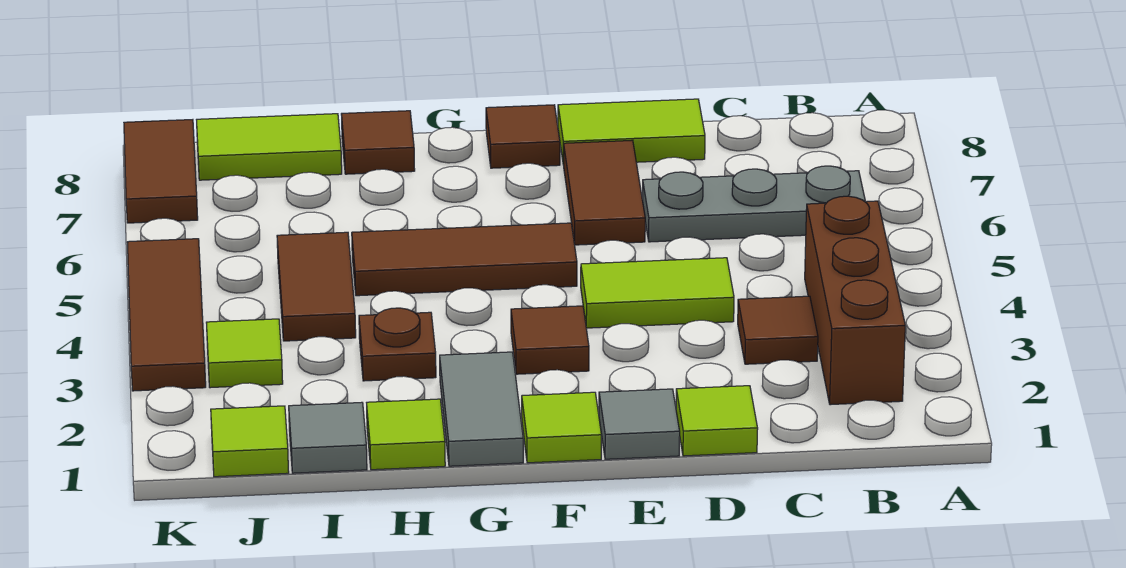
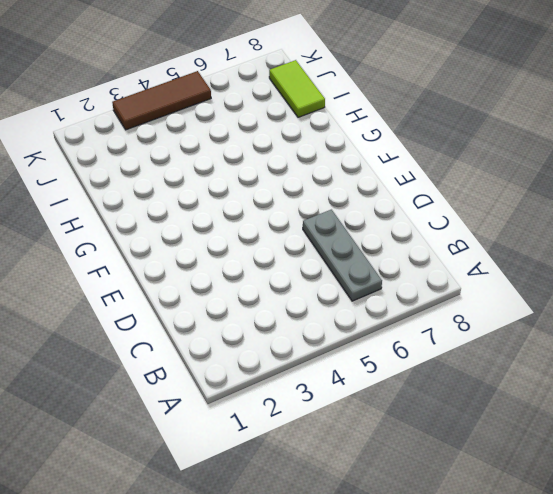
none -> brown brick B2:B4 level 1
none -> brown tile C3 level 1
none -> lime tile D1 level 1

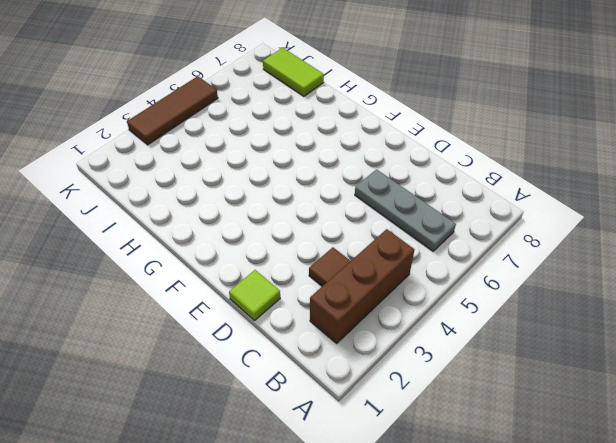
none -> lime tile D4:E4 level 1
none -> lime tile D8:E8 level 1
none -> grey tile E1 level 1

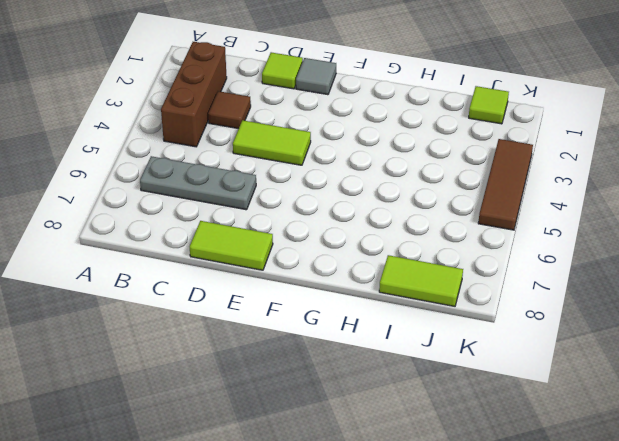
none -> brown tile E6:E7 level 1
none -> lime tile F1 level 1
none -> brown tile F3 level 1

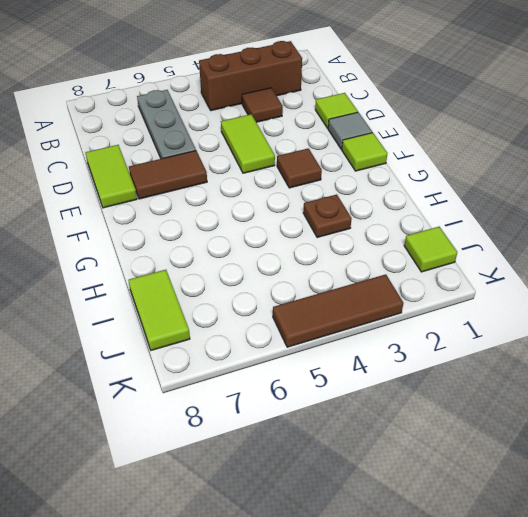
none -> brown tile F5:H5 level 1
none -> brown tile F8 level 1
none -> grey tile G1:G2 level 1

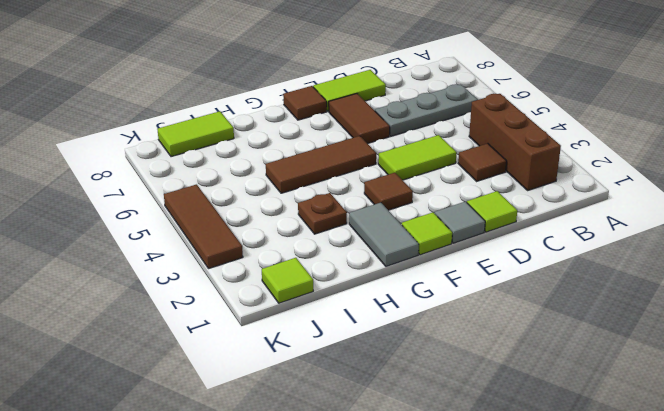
none -> lime tile H1 level 1
none -> brown tile H8 level 1
none -> grey tile I1 level 1

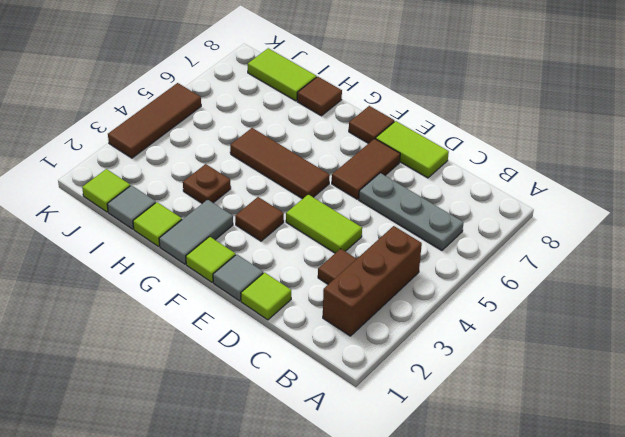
none -> brown tile I4:I5 level 1
none -> lime tile J3 level 1
none -> brown tile K7:K8 level 1

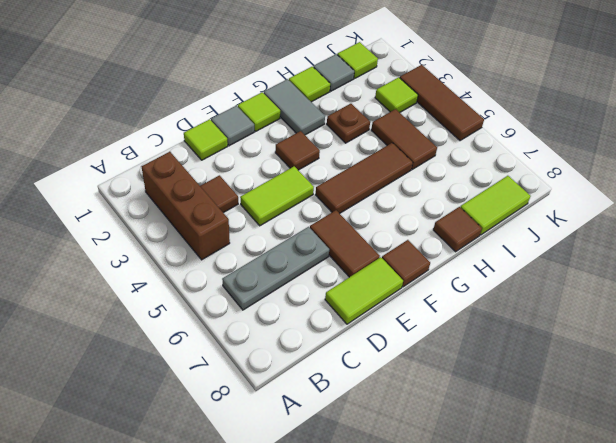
none -> brown tile K7:K8 level 1

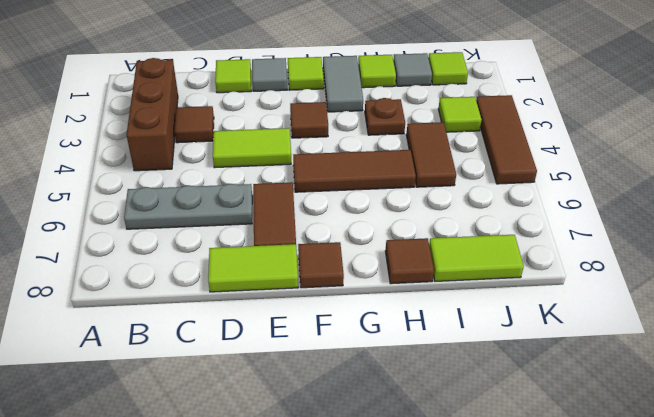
none -> brown tile K7:K8 level 1

